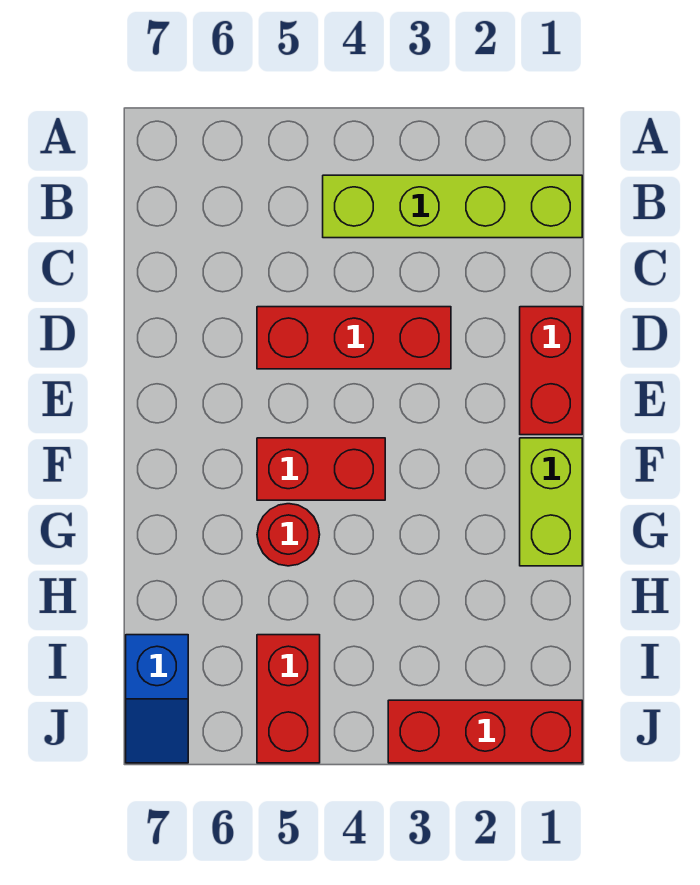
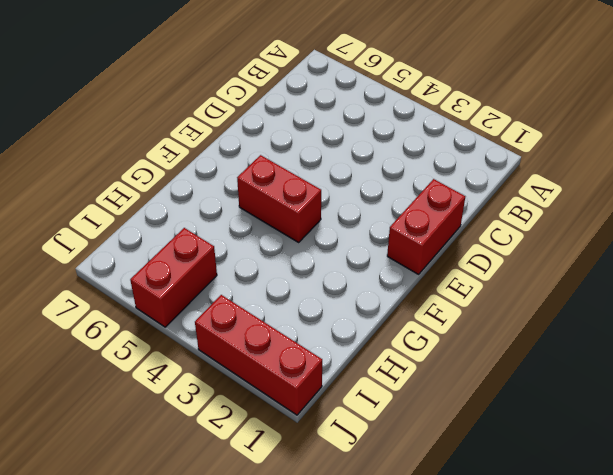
none -> lime brick B1:B4 level 1
none -> red brick D3:D5 level 1

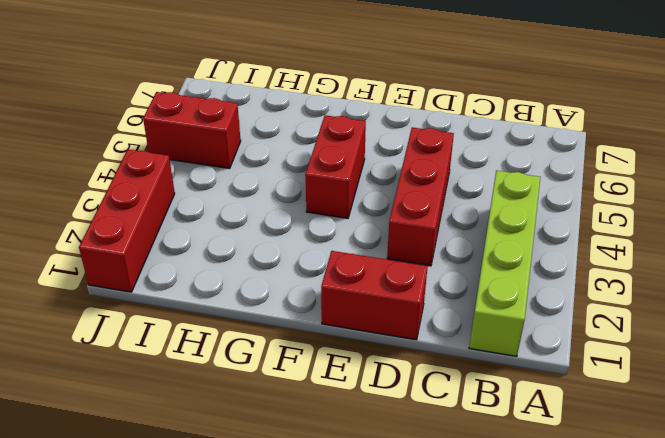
none -> lime brick F1:G1 level 1
none -> red round brick G5 level 1

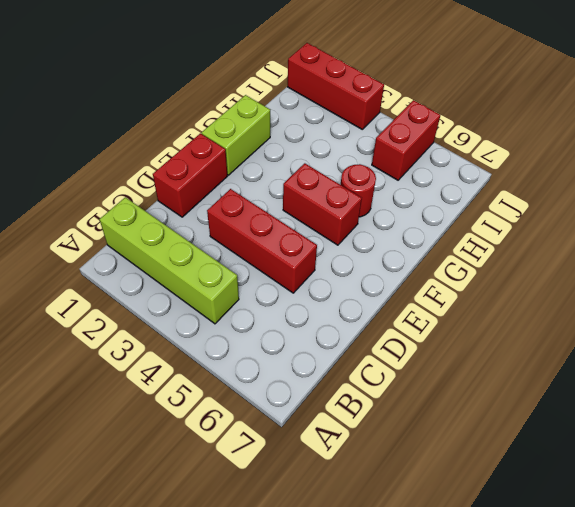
none -> blue slope I7:J7 level 1 top I

